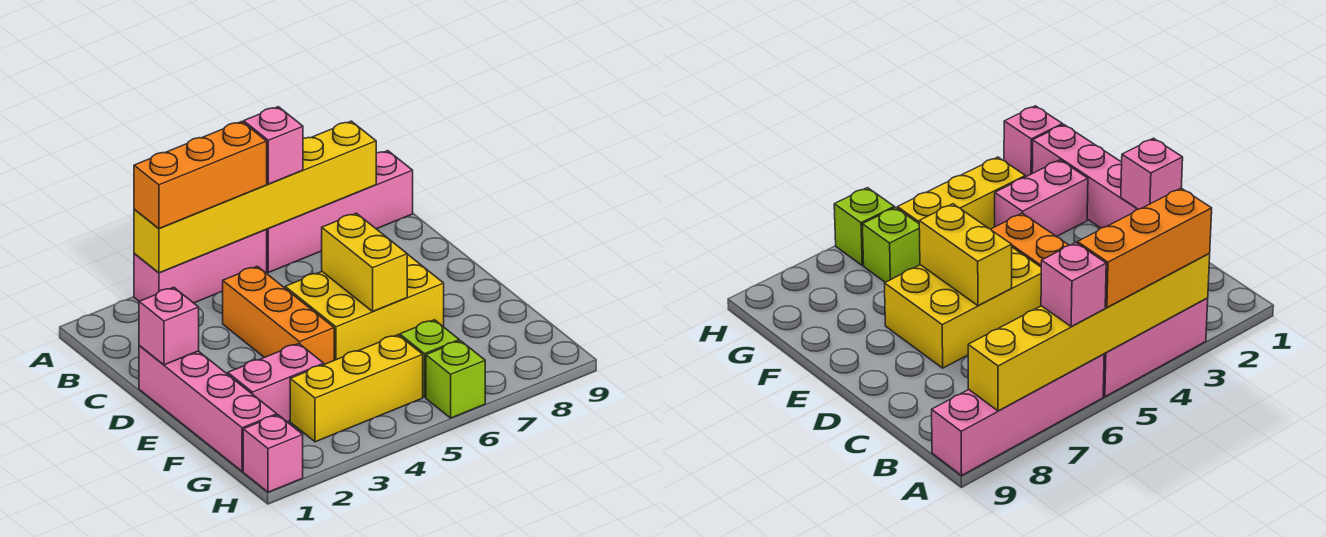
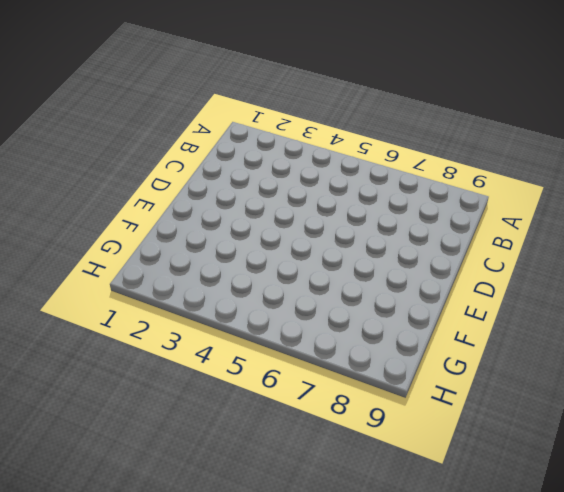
none -> pink brick A3:A5 level 1
none -> pink brick A6:A9 level 1
none -> orange brick C4:E4 level 1

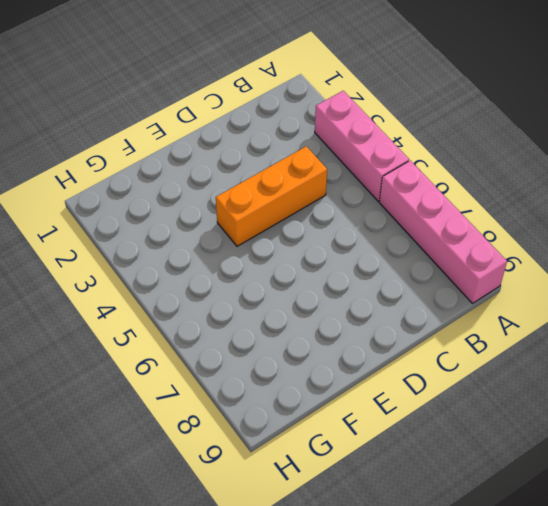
none -> pink brick D1:G1 level 1
none -> yellow brick D5:E7 level 1
none -> pink brick F2:F3 level 1

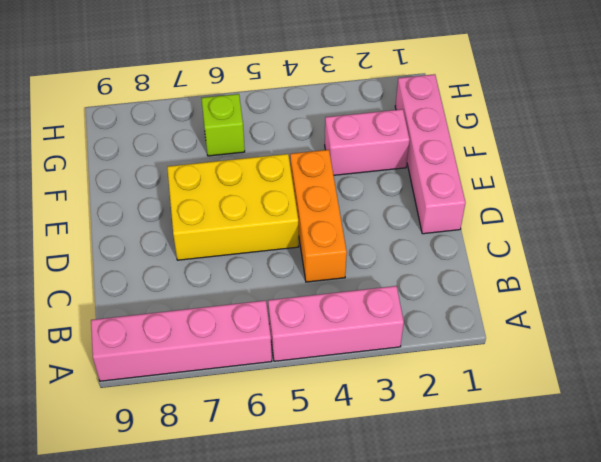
none -> yellow brick G3:G5 level 1
none -> pink brick H1 level 1
none -> lime brick H6 level 1

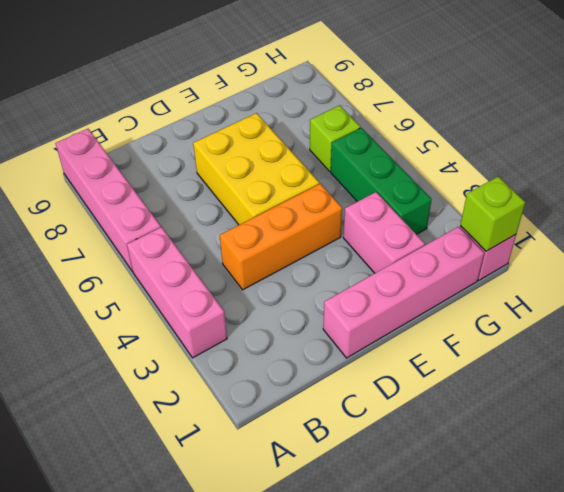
green brick G3:G5 level 1 -> yellow brick G3:G5 level 1
lime brick H1 level 2 -> lime brick H6 level 1
none -> yellow brick A3:A8 level 2
none -> pink brick D1 level 2
none -> yellow brick D6:E6 level 2

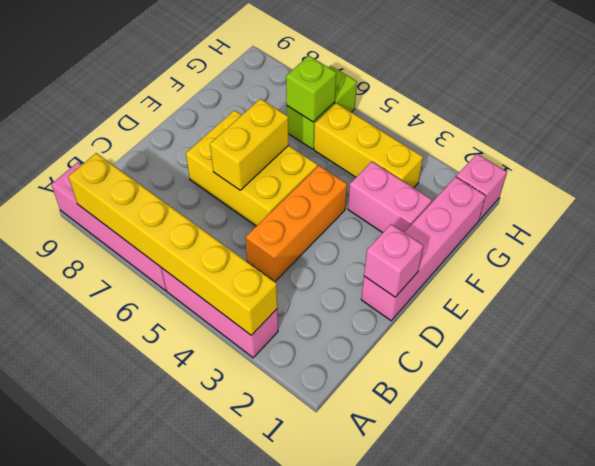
lime brick G6 level 2 -> none
none -> orange brick A3:A5 level 3
none -> pink brick A6 level 3

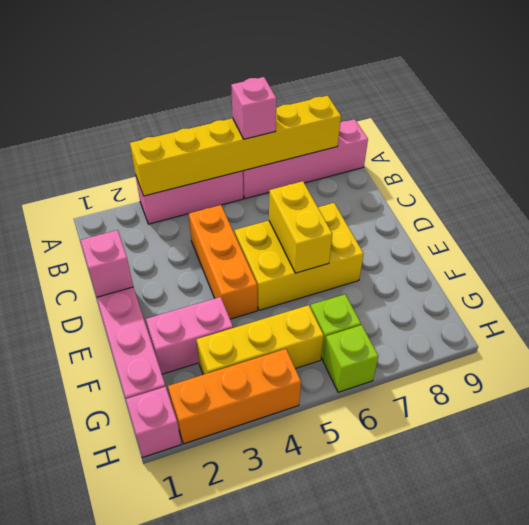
orange brick H2:H4 level 1 -> orange brick A3:A5 level 3

